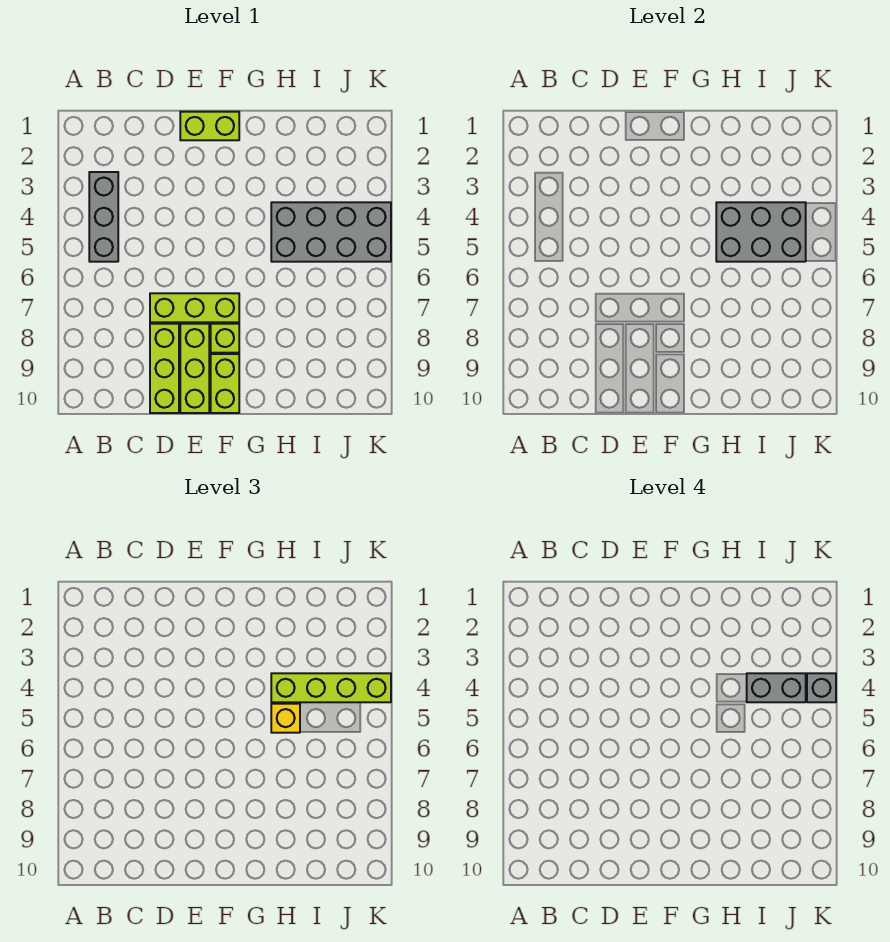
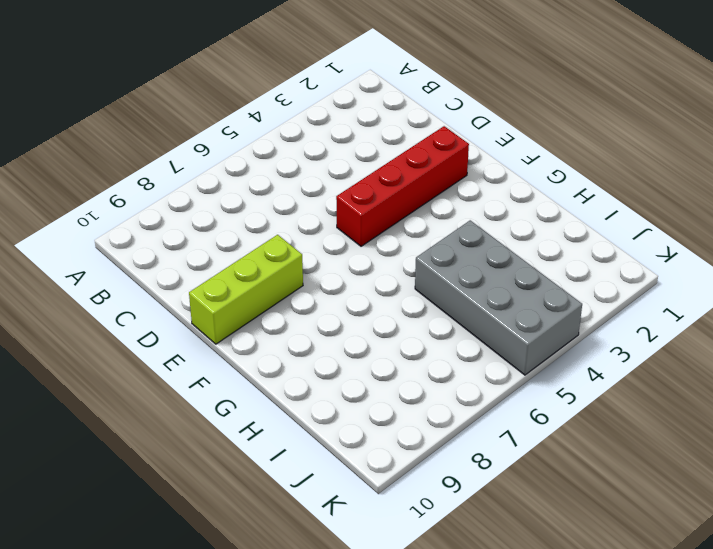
red brick E2:E5 level 1 -> none
none -> grey brick B3:B5 level 1
none -> lime brick D7:F7 level 1
none -> lime brick D8:D10 level 1

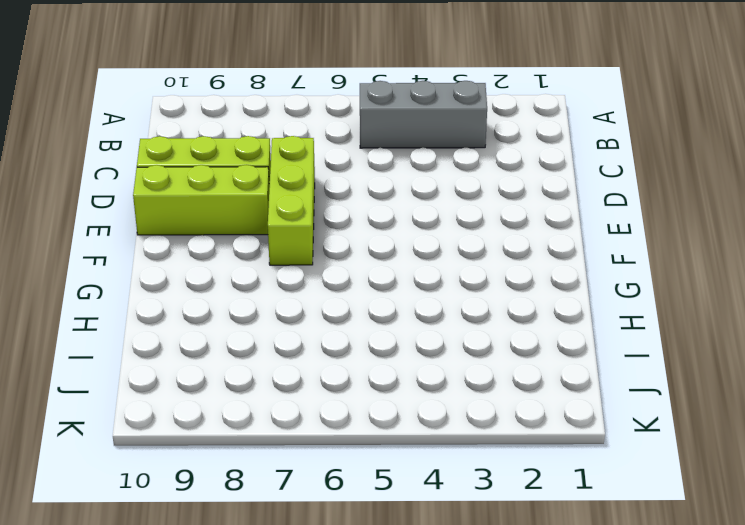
none -> lime brick E1:F1 level 1
none -> lime brick F8 level 1
none -> lime brick F9:F10 level 1

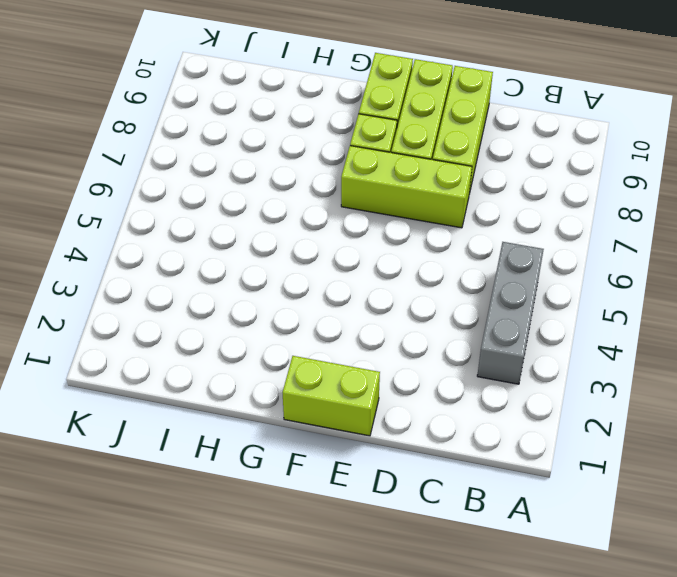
none -> grey brick H4:K5 level 1
none -> grey brick H4:J5 level 2
none -> lime brick H4:K4 level 3

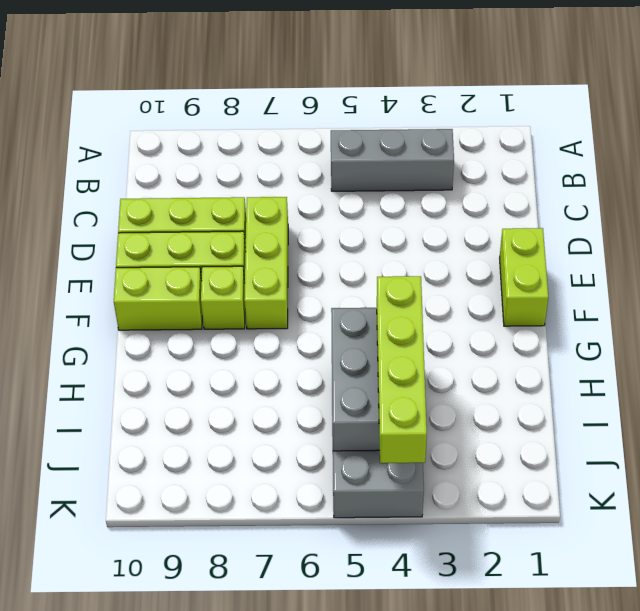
none -> yellow brick H5 level 3
none -> grey brick I4:J4 level 4
none -> grey brick K4 level 4

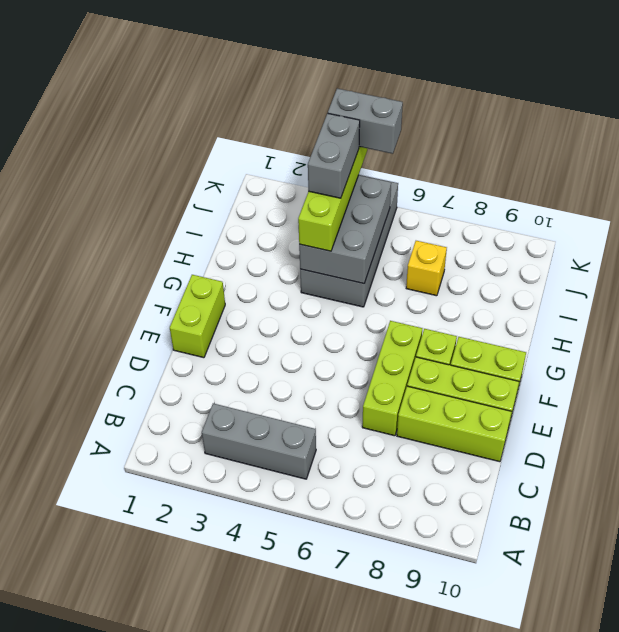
yellow brick I7 level 1 -> yellow brick H5 level 3
grey brick K4:K5 level 4 -> grey brick K4 level 4

